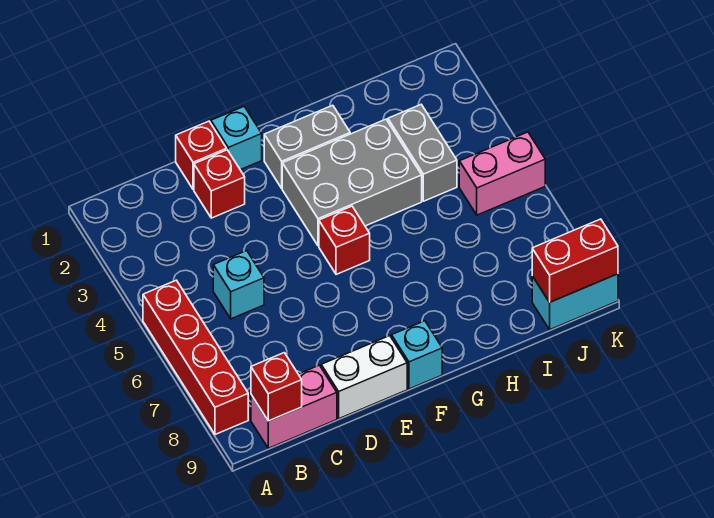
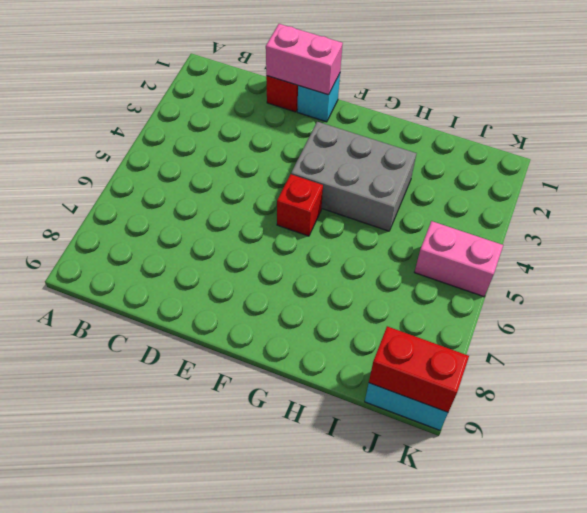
pink brick D1:E1 level 2 -> pink brick B9:C9 level 1
none -> red brick A5:A8 level 1
none -> cyan brick C5 level 1
none -> red brick D2 level 1

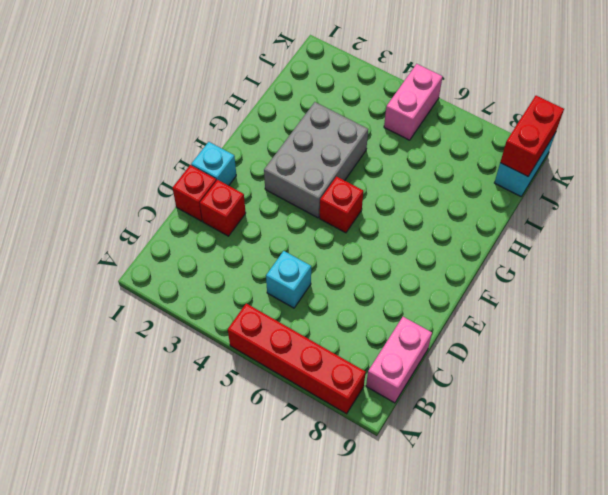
none -> white brick D9:E9 level 1
none -> grey brick F2:G2 level 1
none -> cyan brick F9 level 1

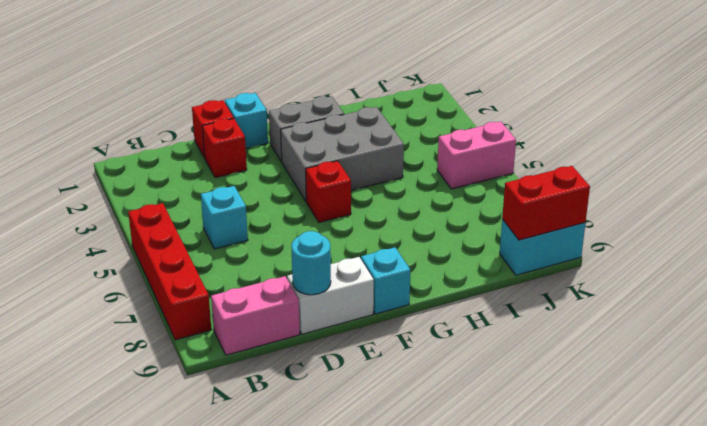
cyan round brick D9 level 2 -> none
none -> grey brick I3:I4 level 1
none -> red brick B9 level 2

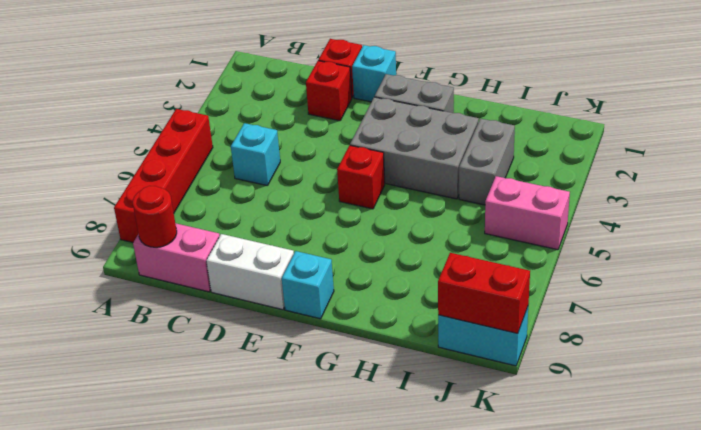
red round brick B9 level 2 -> red brick B9 level 2

